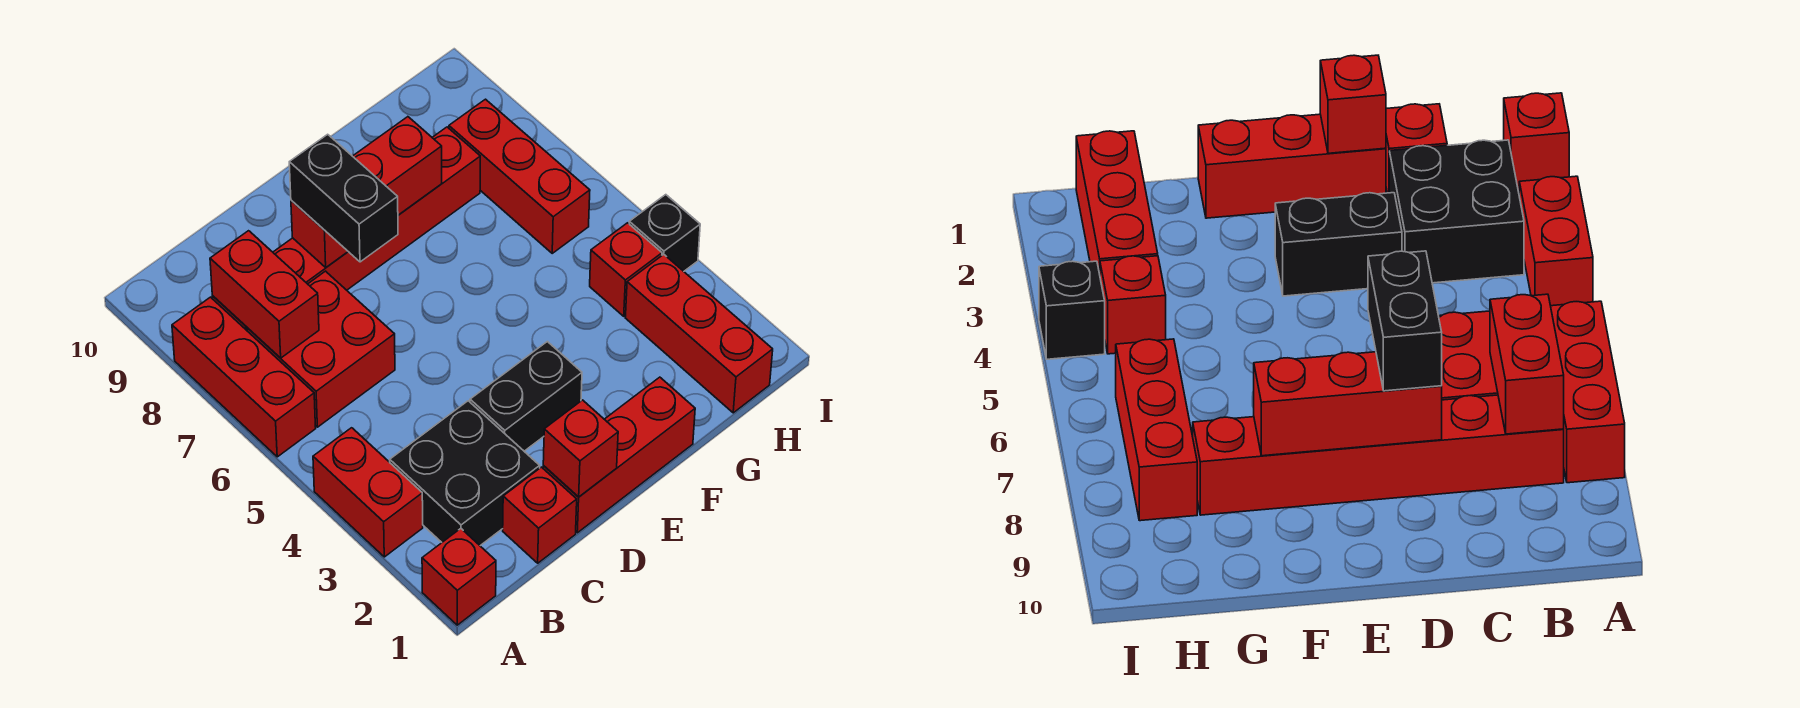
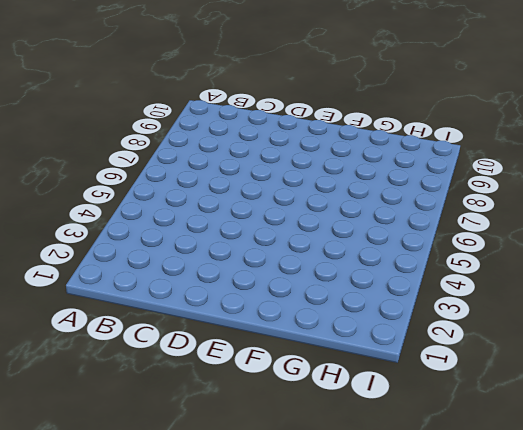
none -> red brick A1 level 1
none -> red brick A3:A4 level 1
none -> red brick A6:A8 level 1

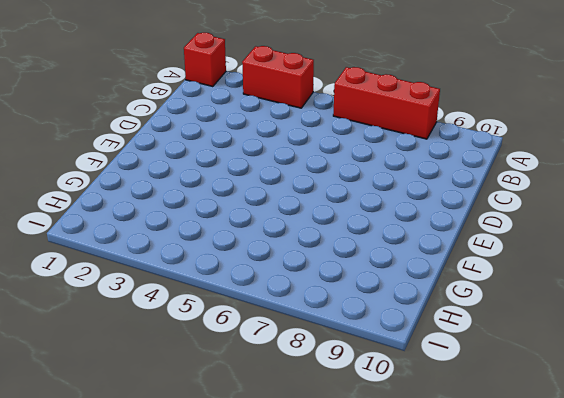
none -> black brick B2:C3 level 1
none -> red brick B6:C7 level 1
none -> red brick B8:G8 level 1

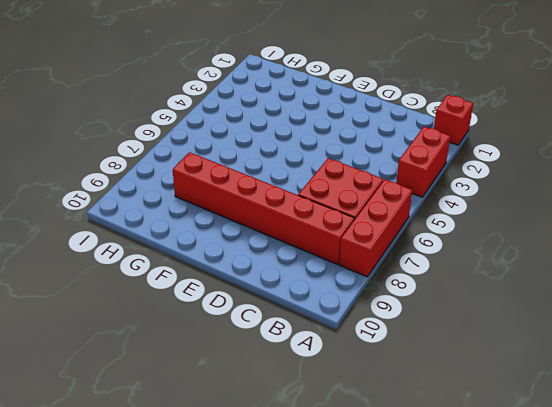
none -> black brick B2:C3 level 1
none -> red brick C1 level 1
none -> red brick D1:F1 level 1

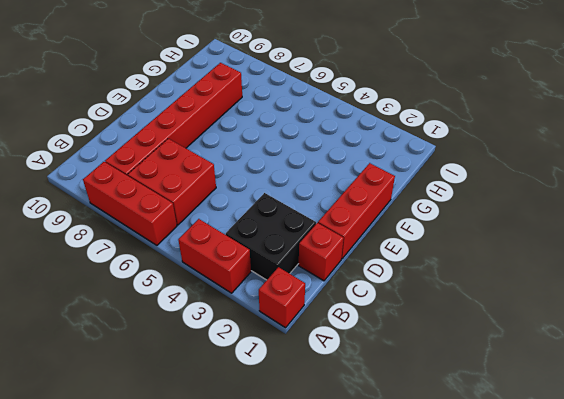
none -> black brick D3:E3 level 1
none -> red brick H1:H3 level 1
none -> red brick H4 level 1

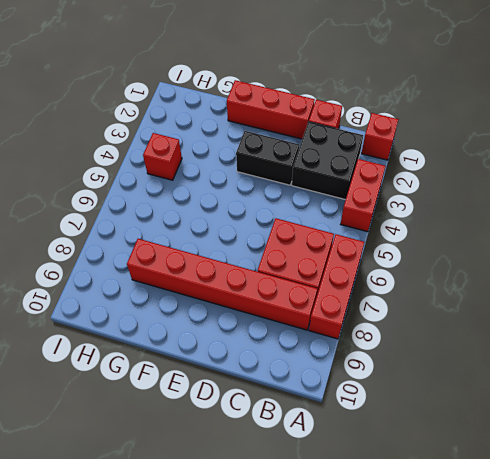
none -> red brick H1:H3 level 1
none -> red brick H6:H8 level 1
none -> black brick I4 level 1

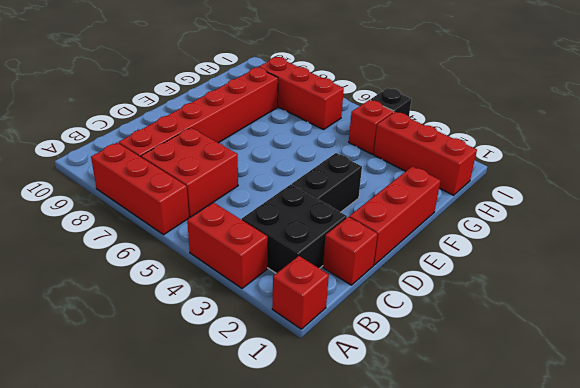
none -> red brick B7:B8 level 2
none -> red brick D1 level 2
none -> red brick D8:F8 level 2

